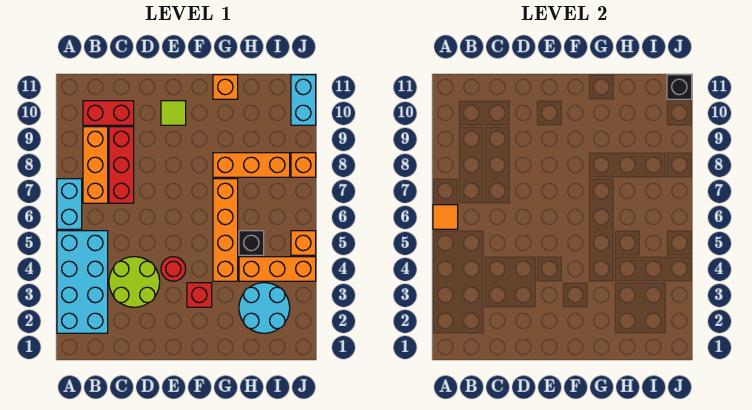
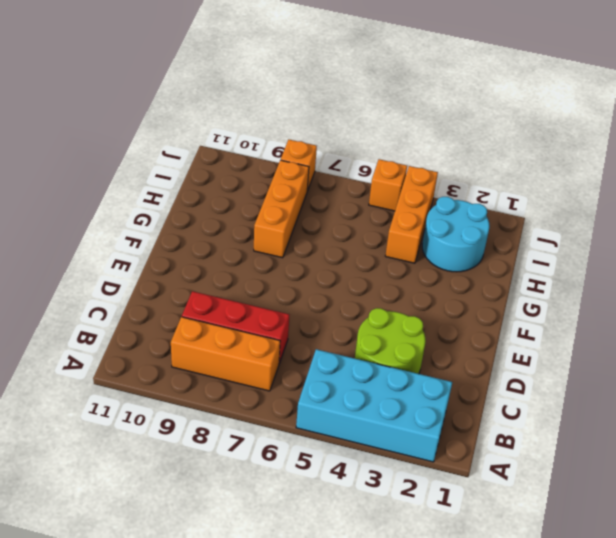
none -> cyan brick A6:A7 level 1
none -> red brick B10:C10 level 1
none -> red round brick E4 level 1

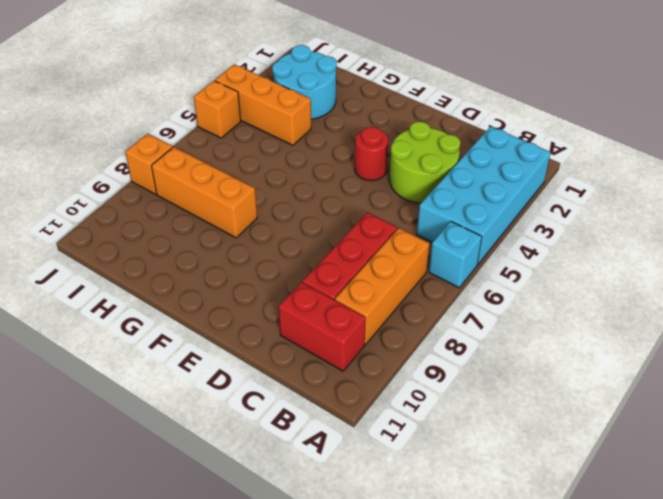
cyan brick A6 level 1 -> cyan brick A6:A7 level 1
none -> lime tile E10 level 1
none -> red brick F3 level 1
none -> orange brick G4:G7 level 1

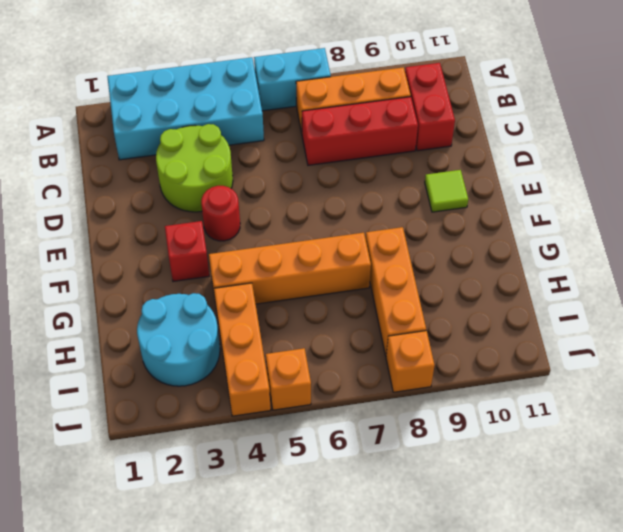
none -> orange brick G11 level 1
none -> black brick H5 level 1
none -> cyan brick J10:J11 level 1

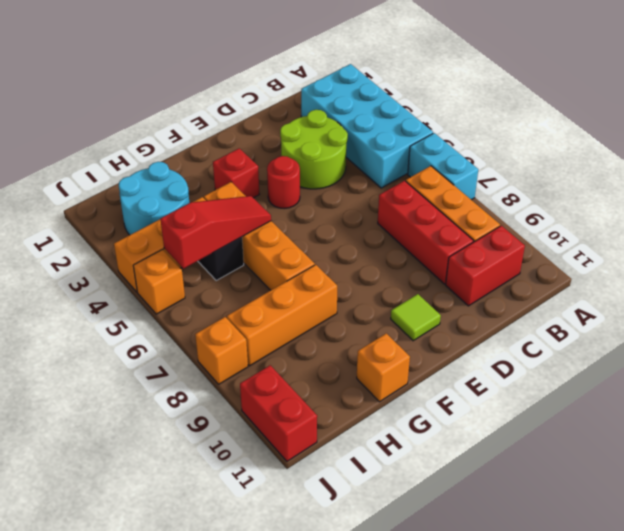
red slope G5:I5 level 2 top I -> none
red brick J10:J11 level 1 -> cyan brick J10:J11 level 1
none -> orange tile A6 level 2
none -> black brick J11 level 2

